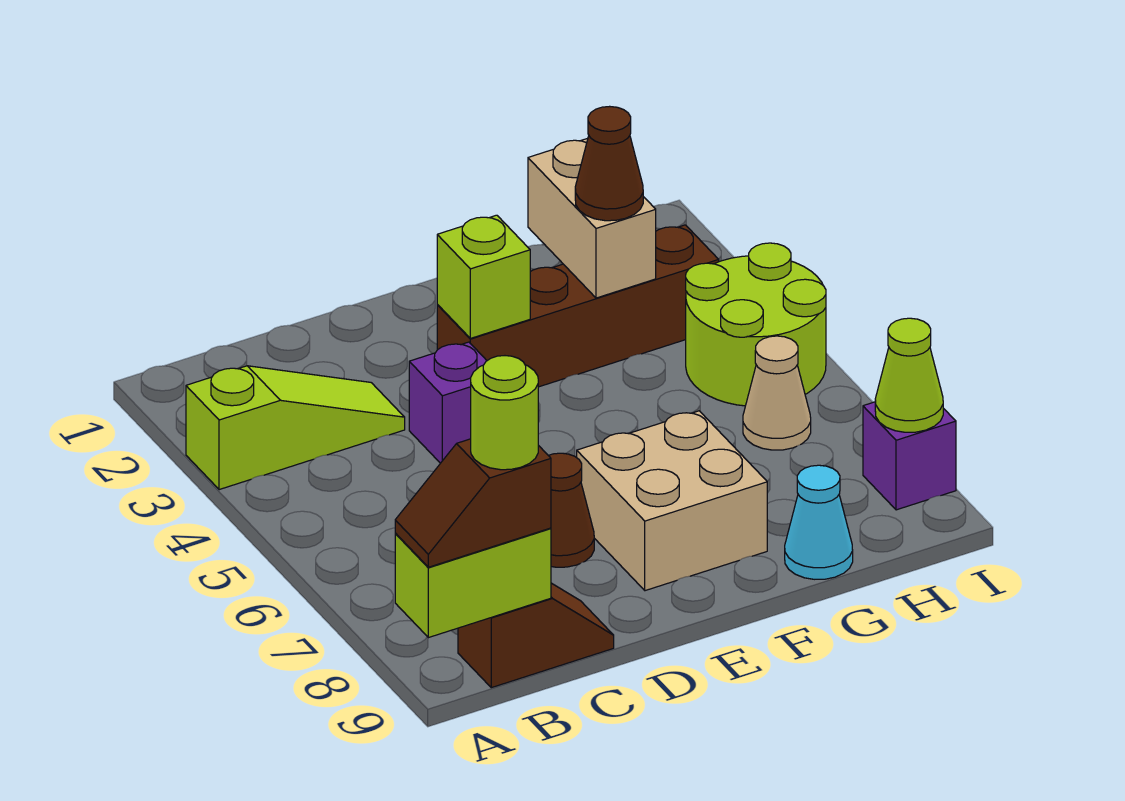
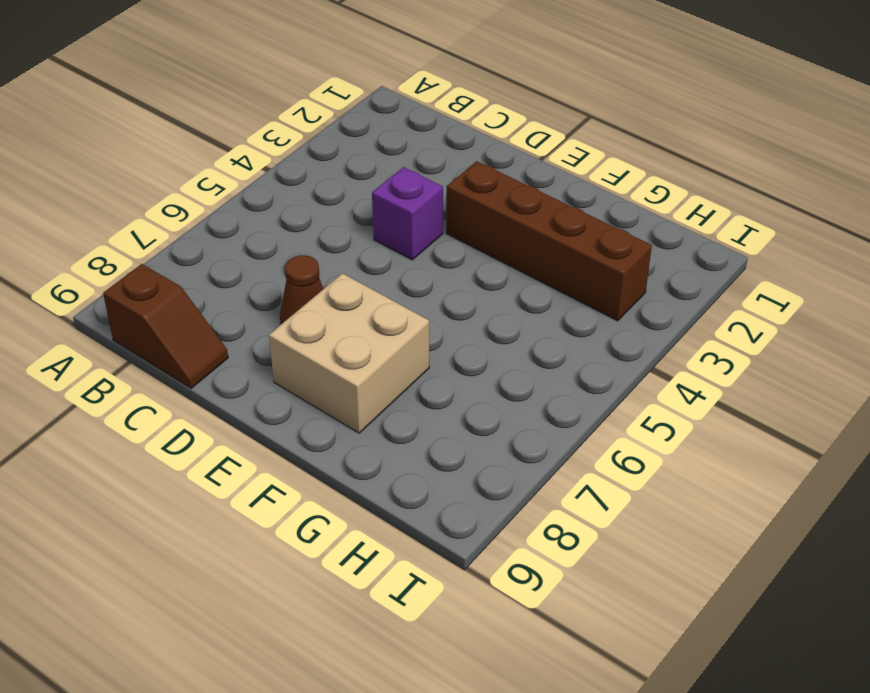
none -> lime slope A3:C3 level 1 top A
none -> cyan cone G9 level 1
none -> lime round brick H4:I5 level 1

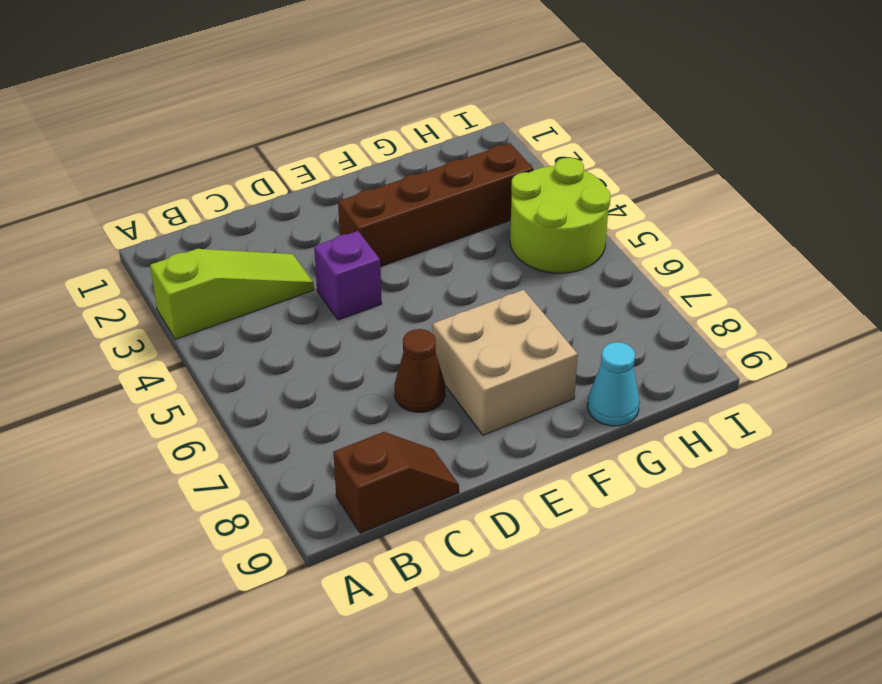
none -> tan cone H6 level 1
none -> purple brick I8 level 1
none -> lime brick A9:B9 level 2

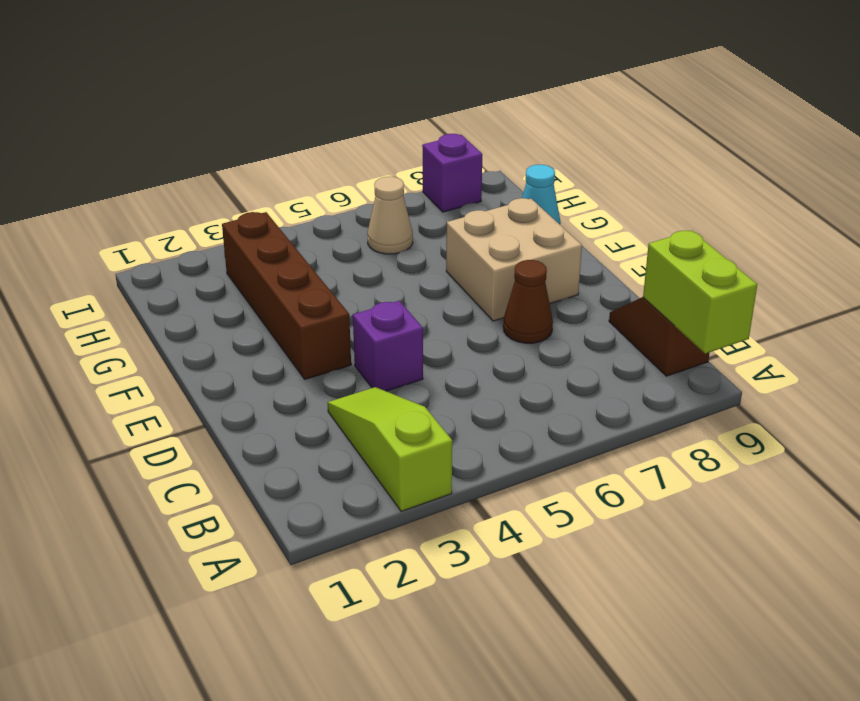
none -> lime round brick H4:I5 level 1
none -> lime brick E3 level 2
none -> tan brick G2:G3 level 2

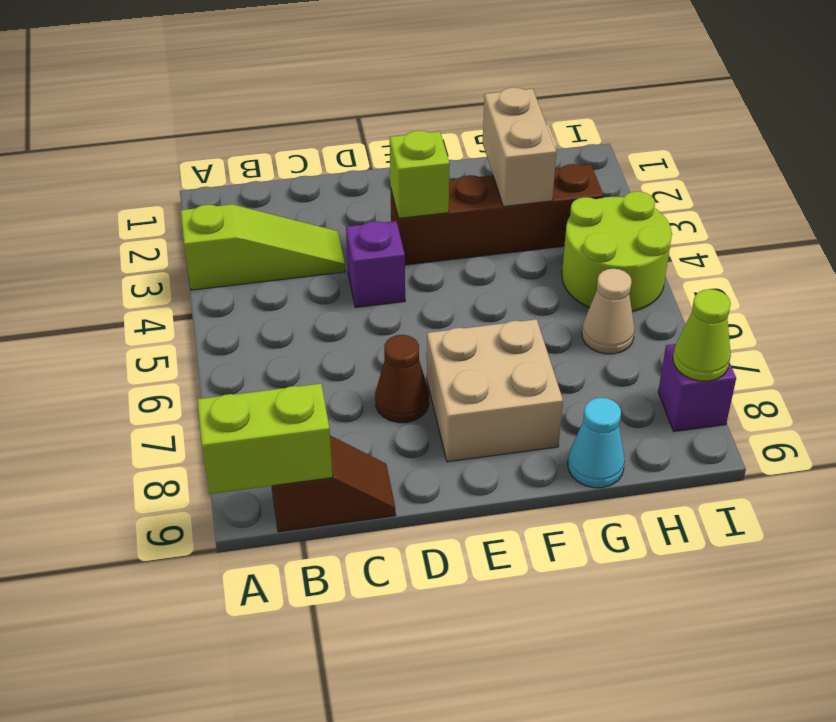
none -> brown slope A9:B9 level 3 top B
none -> brown cone G3 level 3
none -> lime round brick B9 level 4

